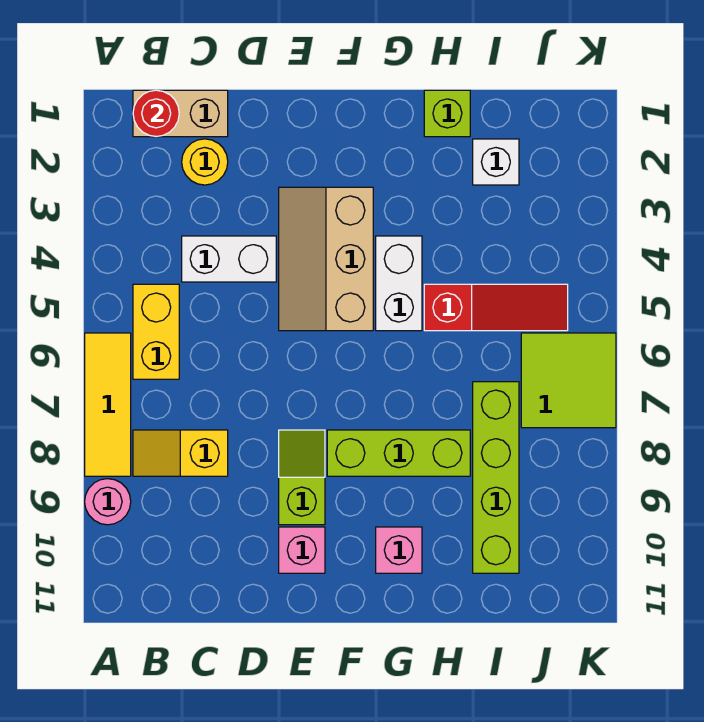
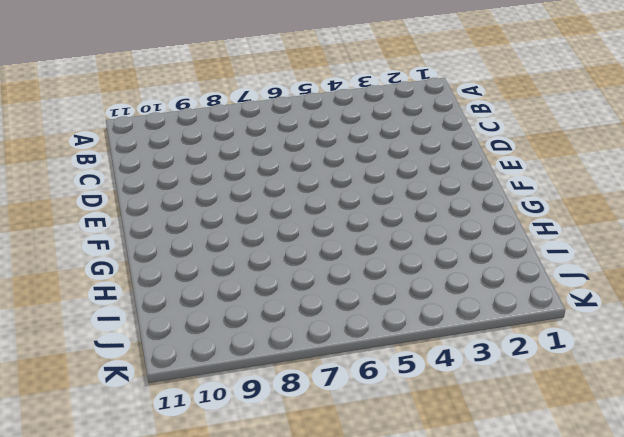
none -> yellow tile A6:A8 level 1
none -> pink round brick A9 level 1
none -> tan brick B1:C1 level 1

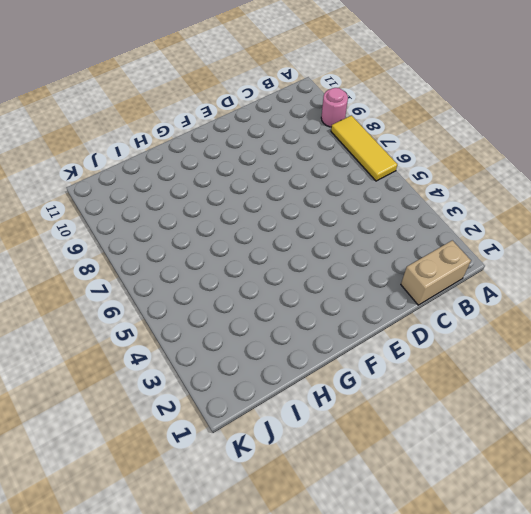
none -> yellow brick B5:B6 level 1
none -> yellow slope B8:C8 level 1 top C
none -> yellow round brick C2 level 1

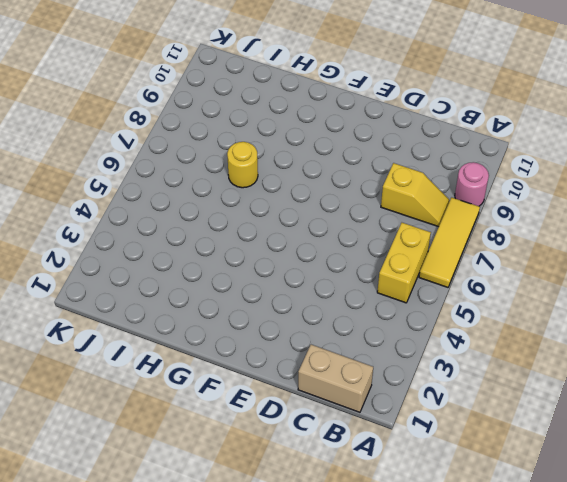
yellow round brick H7 level 1 -> yellow round brick C2 level 1
none -> white brick C4:D4 level 1
none -> tan slope E3:F5 level 1 top F
none -> lime slope E8:E9 level 1 top 9

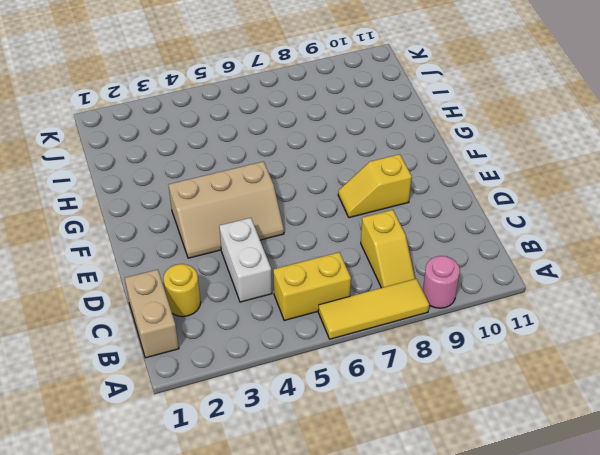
yellow slope E8:E9 level 1 top 9 -> lime slope E8:E9 level 1 top 9
none -> pink brick E10 level 1
none -> lime brick F8:H8 level 1
none -> white brick G4:G5 level 1

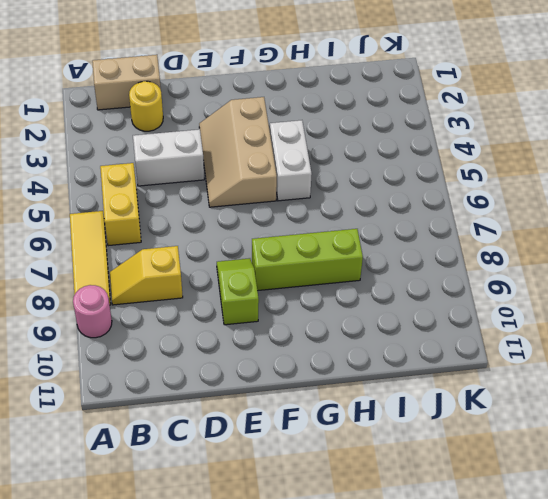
none -> pink brick E10 level 1
none -> pink brick G10 level 1
none -> lime brick H1 level 1

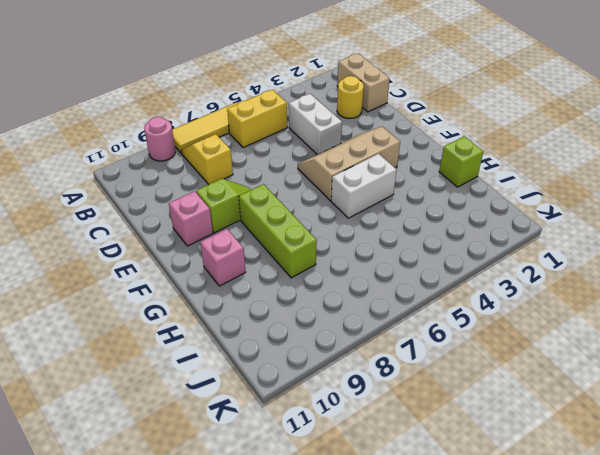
none -> red slope H5:J5 level 1 top H
none -> white brick I2 level 1
none -> lime brick I7:I10 level 1

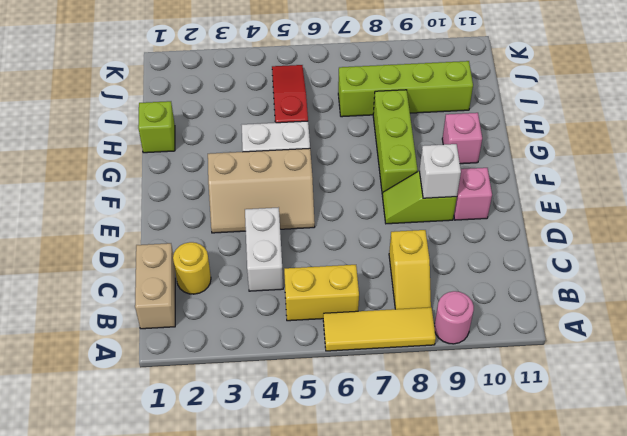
white brick E9 level 2 -> white brick I2 level 1
none -> lime tile J6:K7 level 1
none -> red round brick B1 level 2

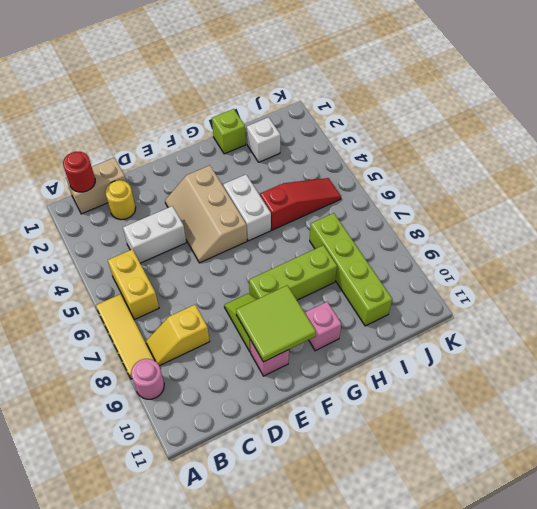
lime tile E9:F10 level 2 -> lime tile J6:K7 level 1

